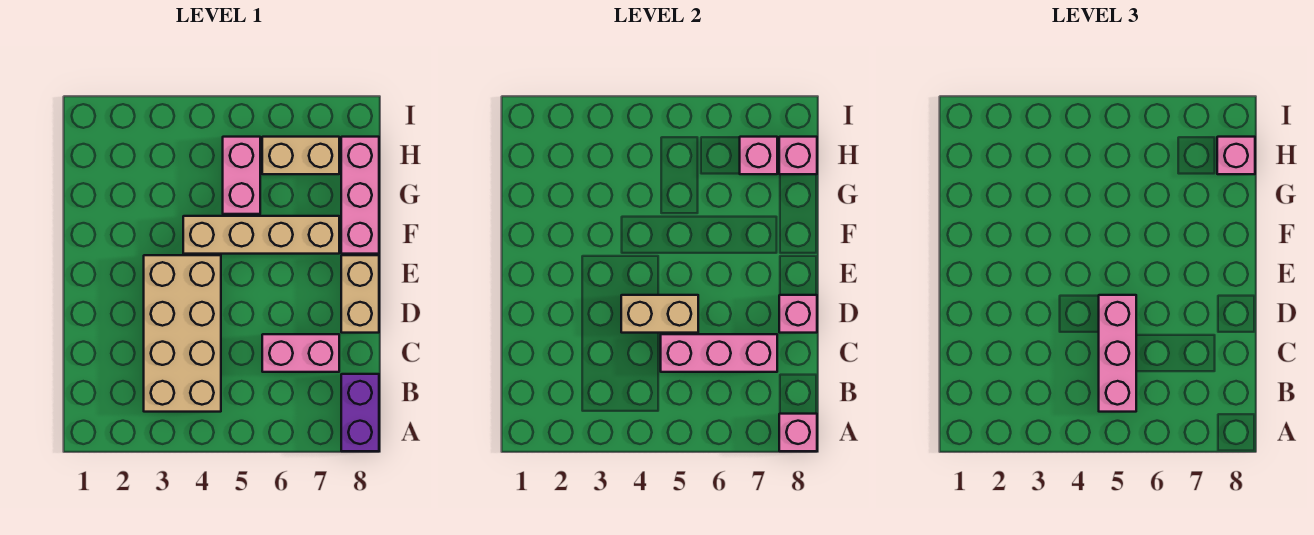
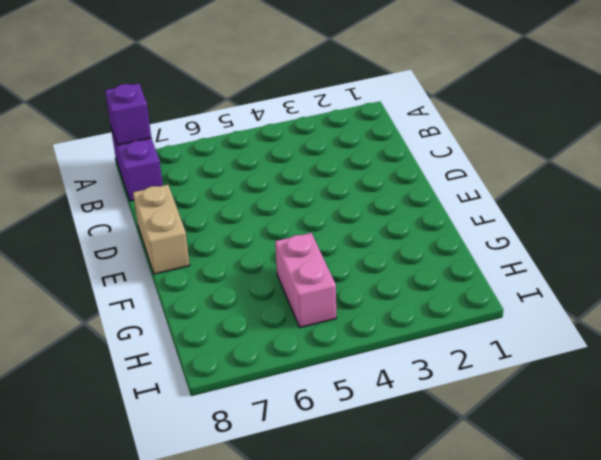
purple brick A8 level 2 -> pink brick A8 level 2
none -> tan brick B3:E4 level 1
none -> pink brick C6:C7 level 1
none -> tan brick F4:F7 level 1

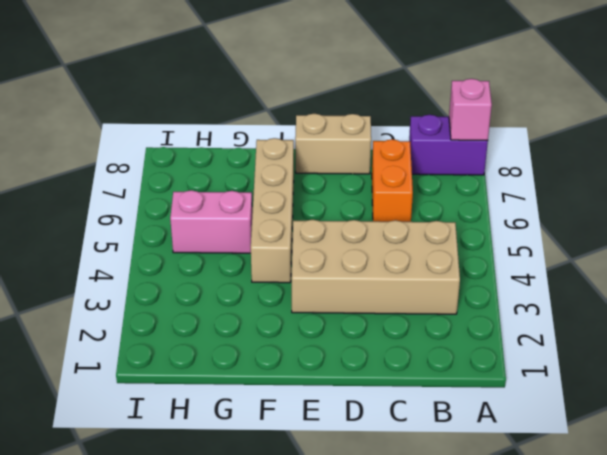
orange brick C6:C7 level 1 -> pink brick C6:C7 level 1
none -> pink brick F8:H8 level 1
none -> tan brick H6:H7 level 1
none -> pink brick C5:C7 level 2

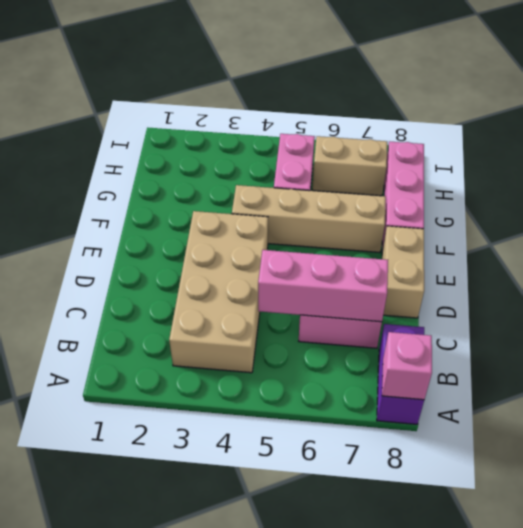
none -> tan brick D4:D5 level 2
none -> pink brick D8 level 2
none -> pink brick H7 level 2

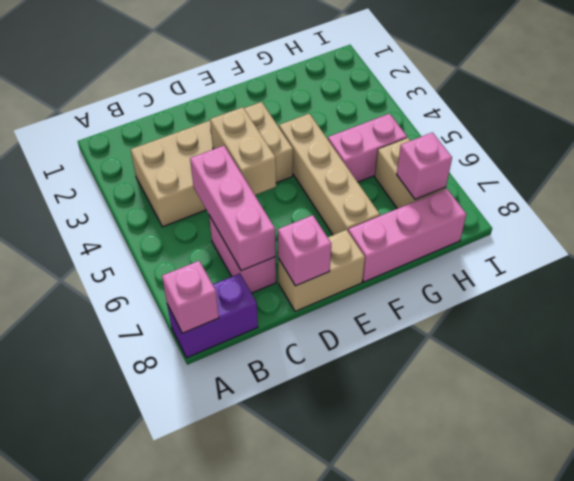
none -> pink brick H8 level 2
none -> pink brick B5:D5 level 3
none -> pink brick H8 level 3

